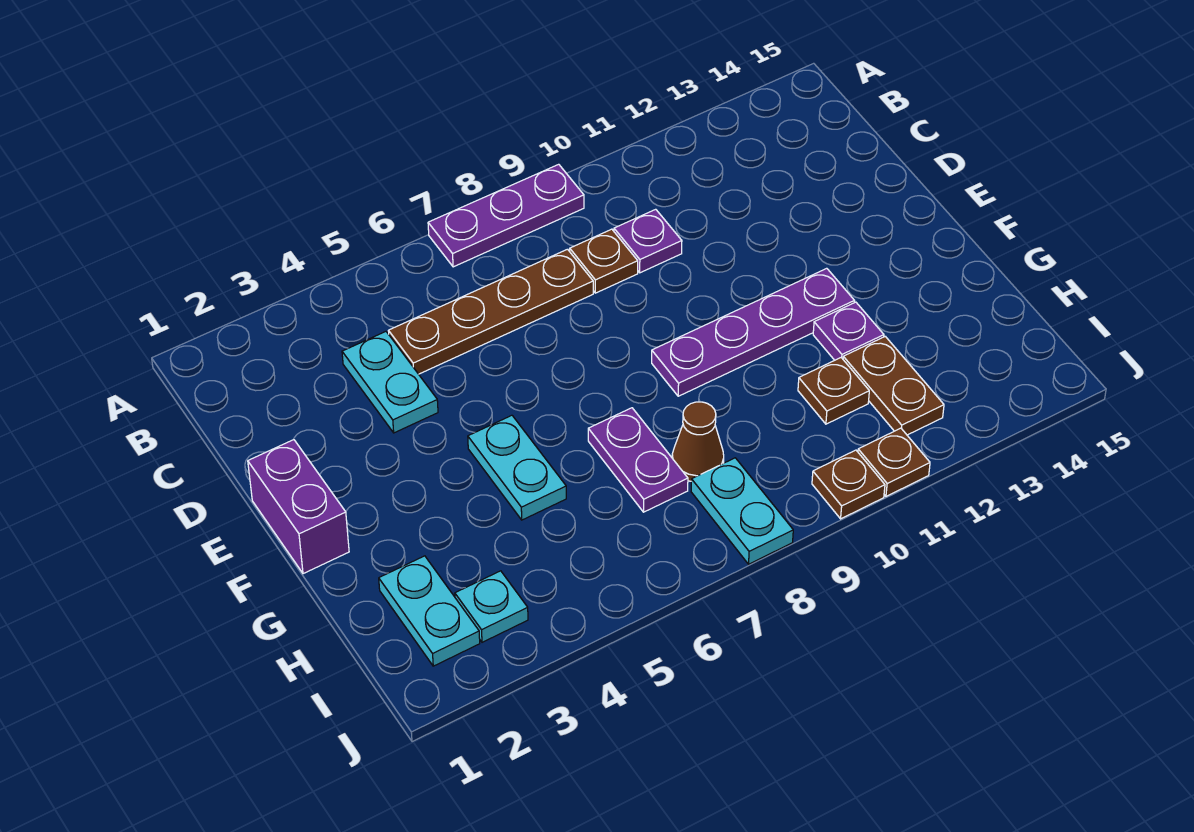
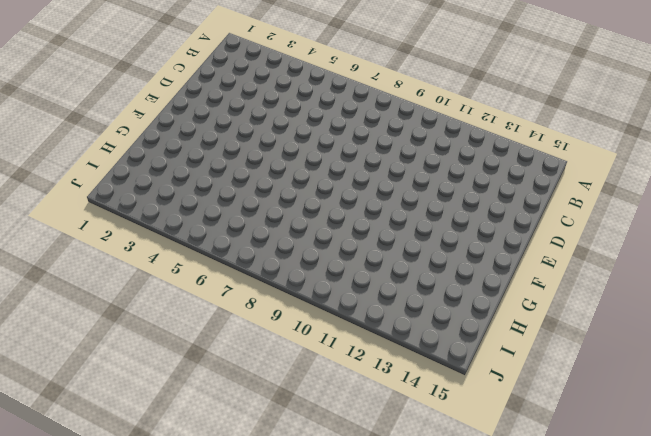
none -> purple plate A7:A9 level 1
none -> cyan plate C4:D4 level 1
none -> brown plate C5:C8 level 1

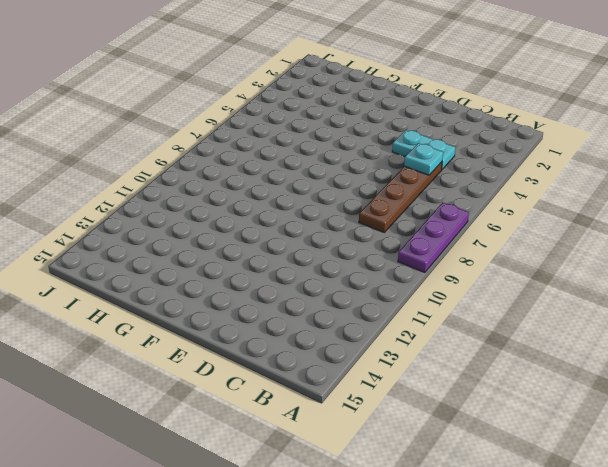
cyan plate C5 level 2 -> cyan plate I3 level 1
none -> brown plate C9 level 1
none -> purple plate C10 level 1
none -> purple brick E1:F1 level 1

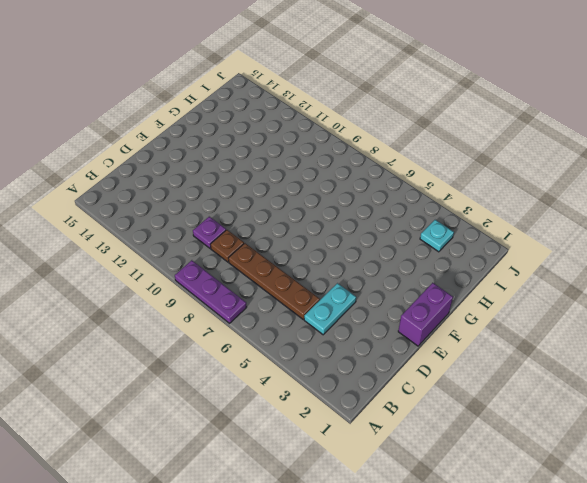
none -> cyan plate F5:G5 level 1
none -> purple plate F9:F12 level 1
none -> purple plate G7:H7 level 1

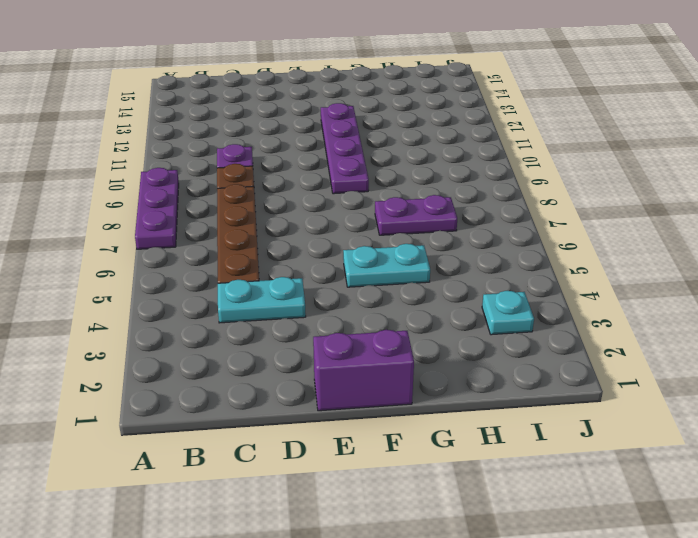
none -> purple plate G12 level 1
none -> cyan plate H2:I2 level 1
none -> brown cone H8 level 1

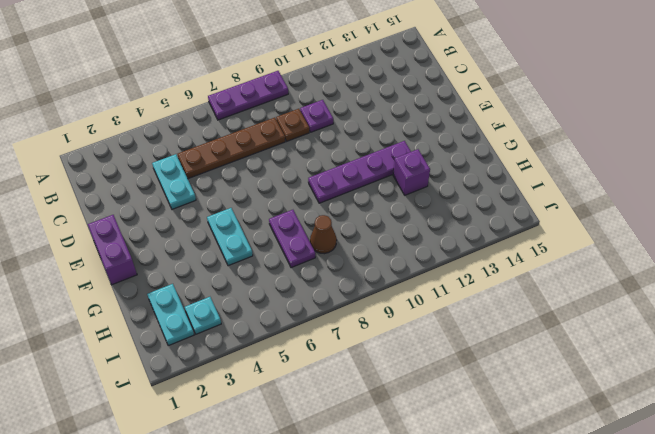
purple brick G12 level 1 -> purple plate G12 level 1
none -> brown plate H11 level 1
none -> brown plate H12:I12 level 1
none -> cyan plate I8:J8 level 1

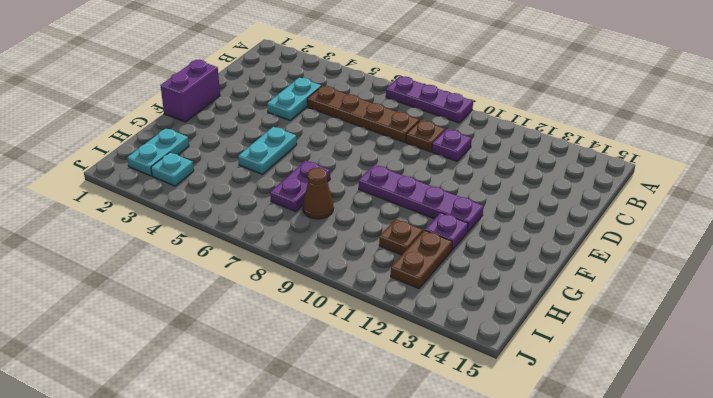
none -> cyan plate I8:J8 level 1
none -> brown plate J10 level 1
none -> brown plate J11 level 1

